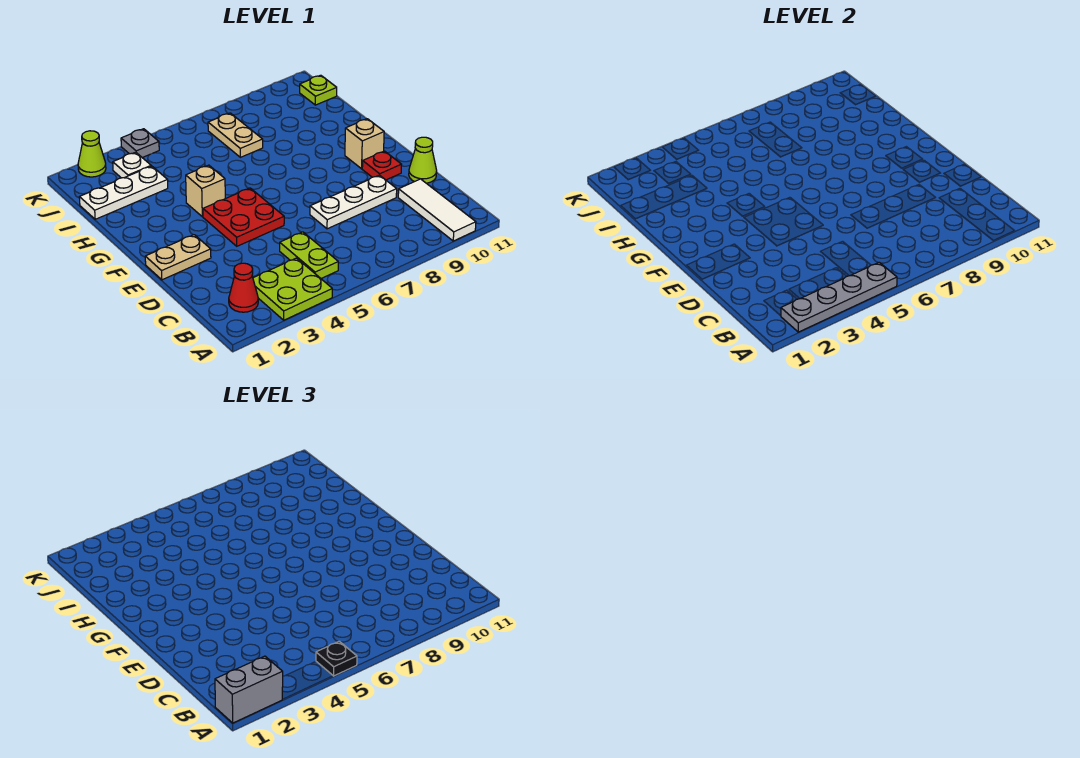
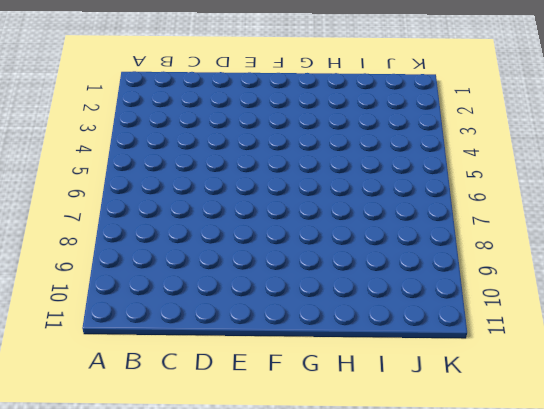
none -> lime plate A3:B4 level 1
none -> white tile A10:C10 level 1
none -> red cone B2 level 1

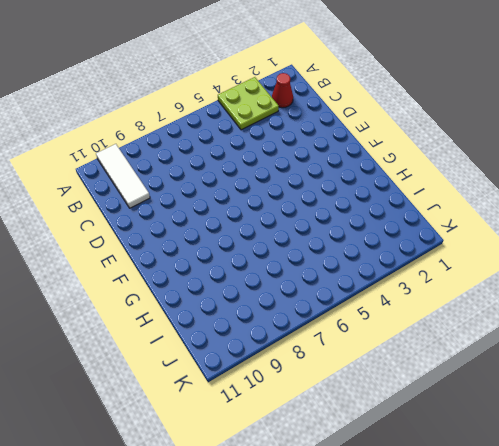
none -> lime plate B5:C5 level 1
none -> white plate D7:D9 level 1
none -> lime cone D11 level 1

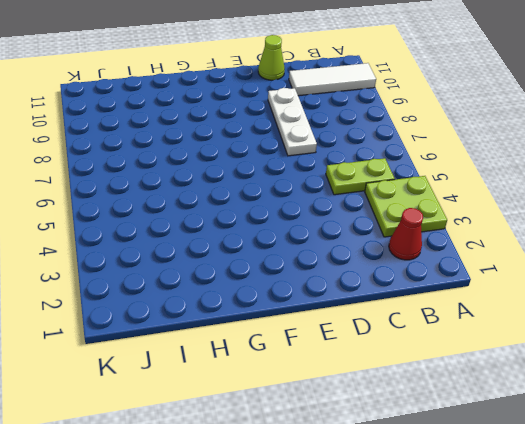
none -> tan plate E1:E2 level 1
none -> red plate E4:F5 level 1
none -> red plate E10 level 1

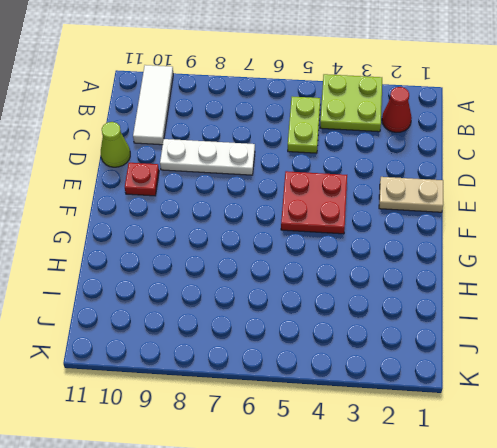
none -> tan brick F10 level 1
none -> tan brick G4 level 1
none -> white plate I1:I3 level 1

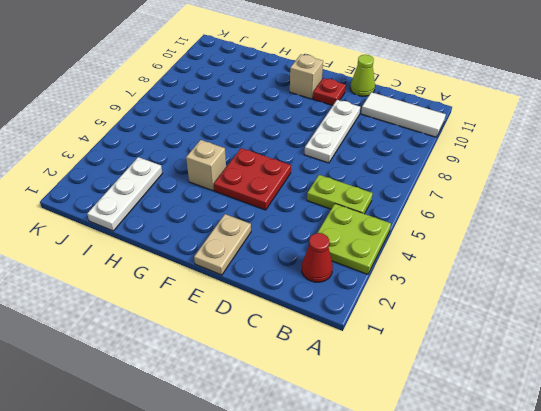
none -> tan plate I7:J7 level 1
none -> white plate J3 level 1
none -> lime plate J11 level 1

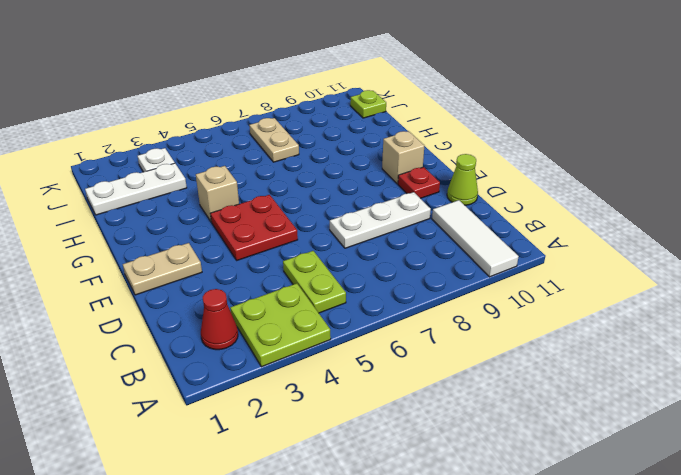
none -> lime cone K2 level 1
none -> grey plate K4 level 1
none -> grey plate A2:A5 level 2

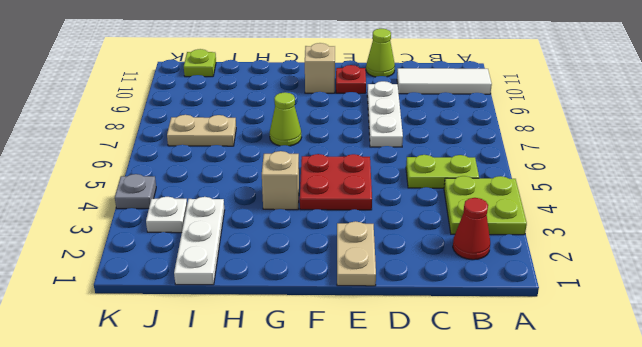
lime cone G7 level 1 -> lime cone K2 level 1
none -> grey plate A2:A5 level 2
none -> grey brick A1:A2 level 3
none -> black plate A5 level 3

